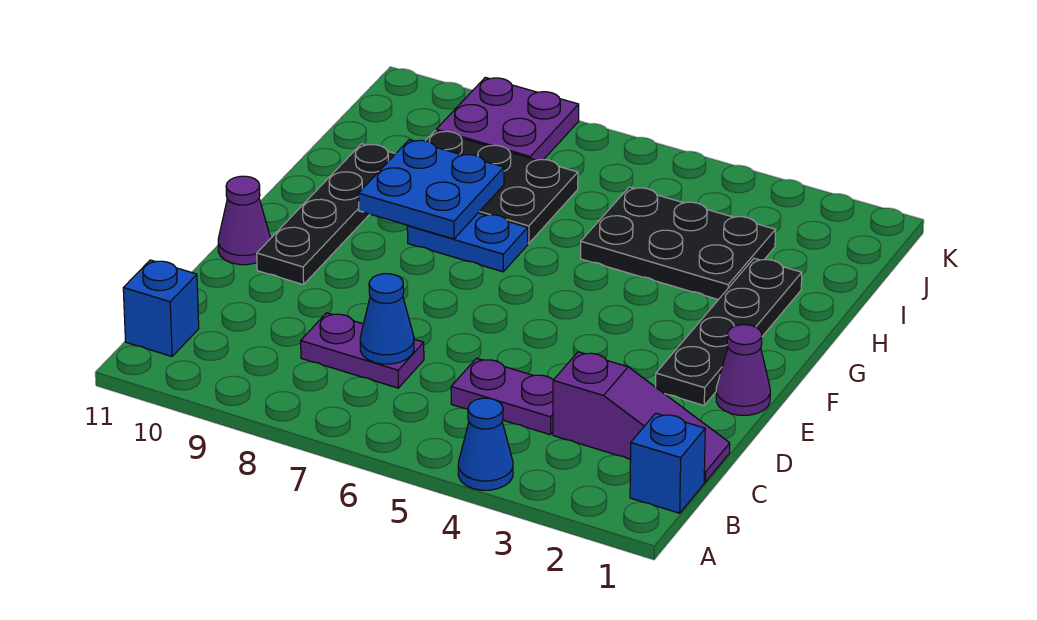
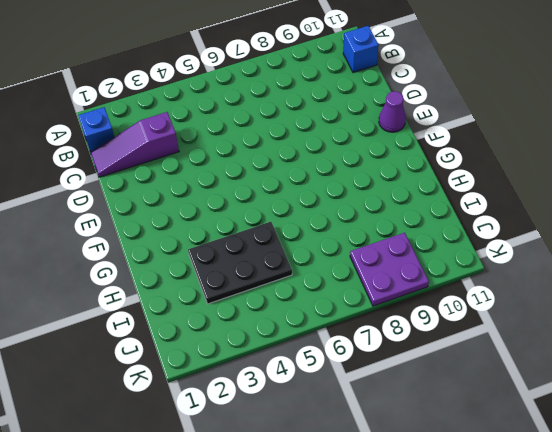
none -> blue cone A4 level 1
none -> purple plate C4:C5 level 1
none -> purple plate C7:C8 level 1

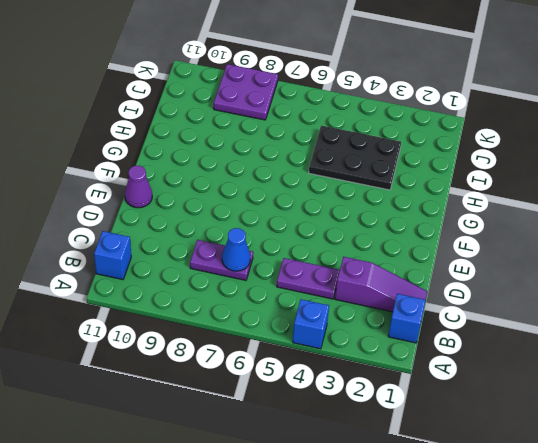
blue brick A4 level 1 -> blue cone A4 level 1
none -> purple cone E1 level 1
none -> black plate E2:H2 level 1
none -> black plate E10:H10 level 1

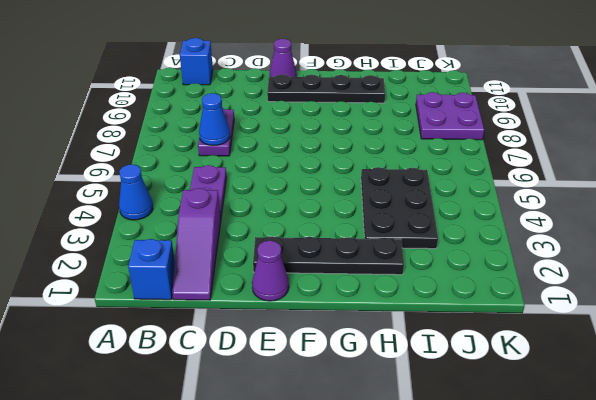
none -> blue plate G7:G8 level 1
none -> black plate H7:I9 level 1
none -> blue plate G8:H9 level 2

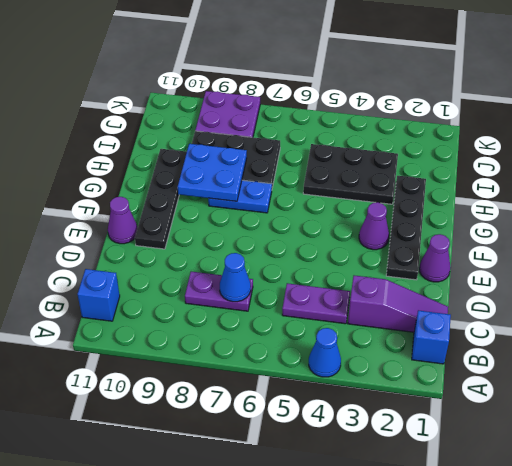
purple cone F3 level 1 -> none

